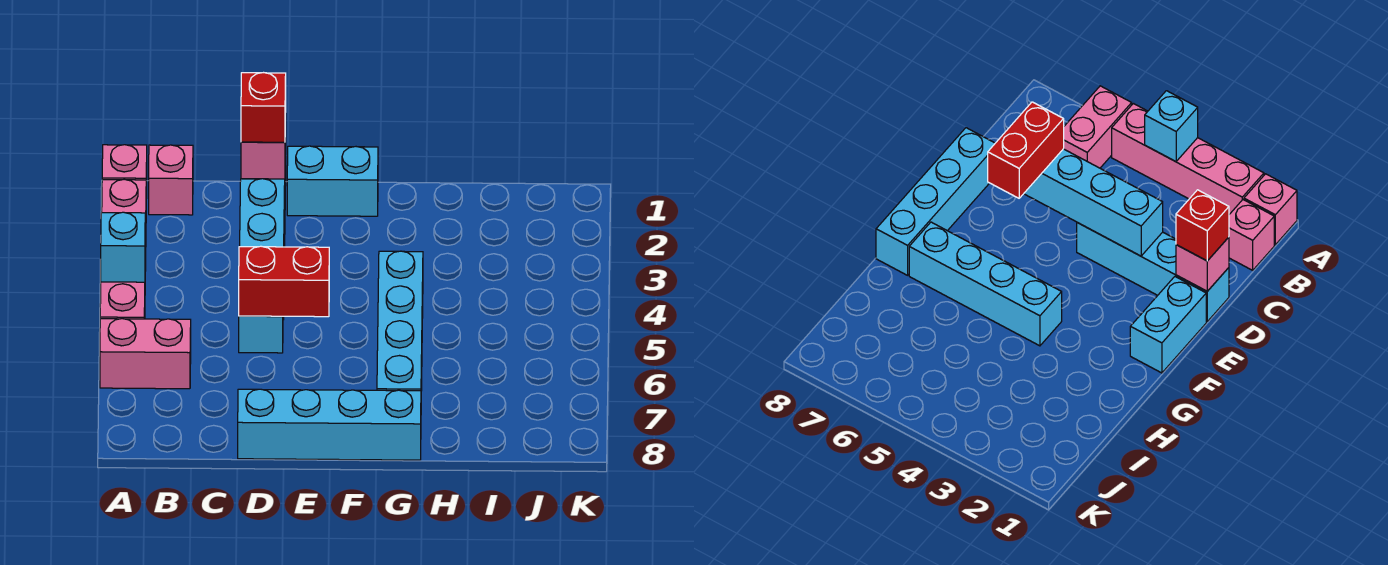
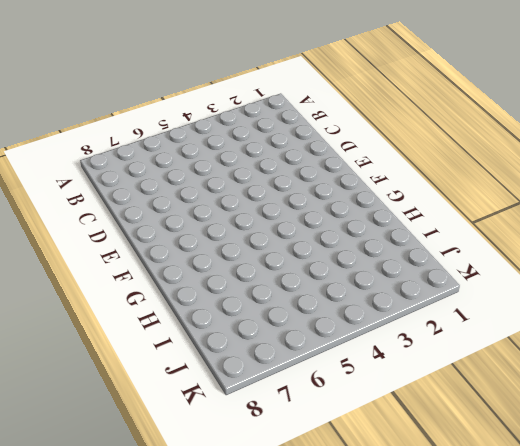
none -> pink brick A1 level 1
none -> pink brick A2:A5 level 1
none -> pink brick A6:B6 level 1

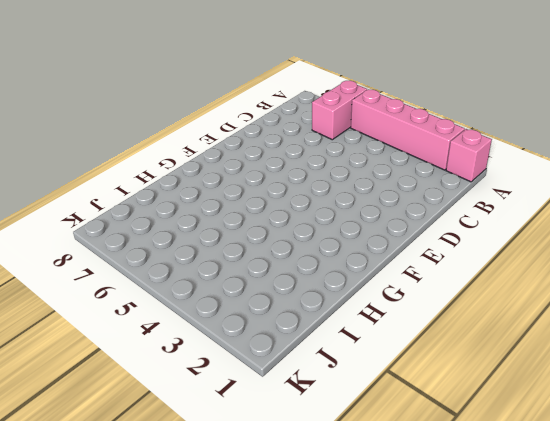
none -> pink brick B1 level 1
none -> cyan brick D1:D4 level 1
none -> cyan brick D8:G8 level 1

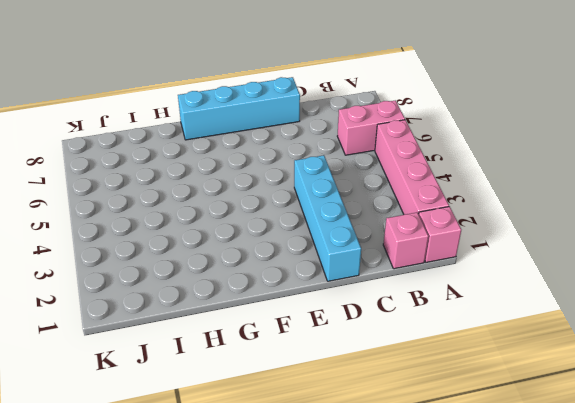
none -> cyan brick E1:F1 level 1
none -> cyan brick G4:G7 level 1
none -> cyan brick A4 level 2

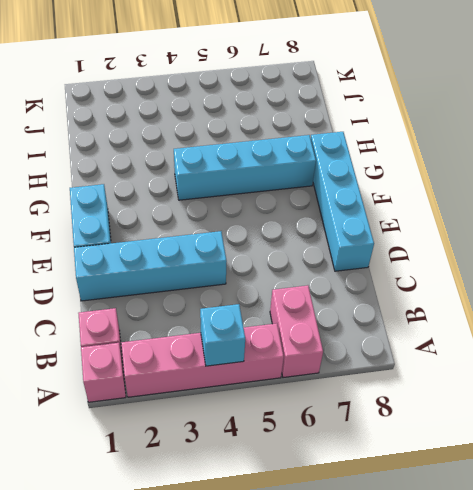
none -> pink brick D1 level 2
none -> cyan brick D3:D6 level 2
none -> red brick D1 level 3

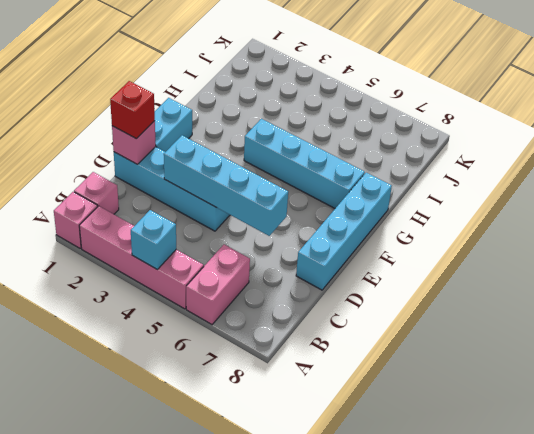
none -> red brick D6:E6 level 3

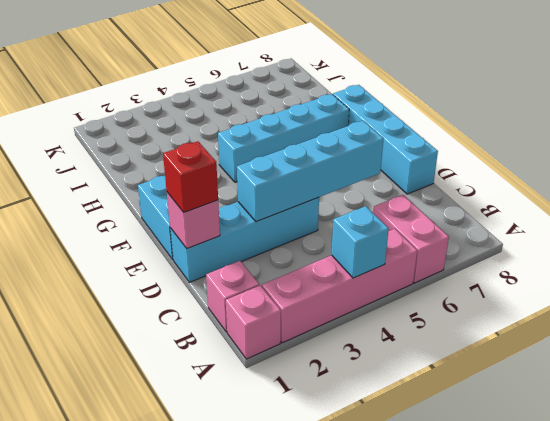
none -> red brick D6:E6 level 3

